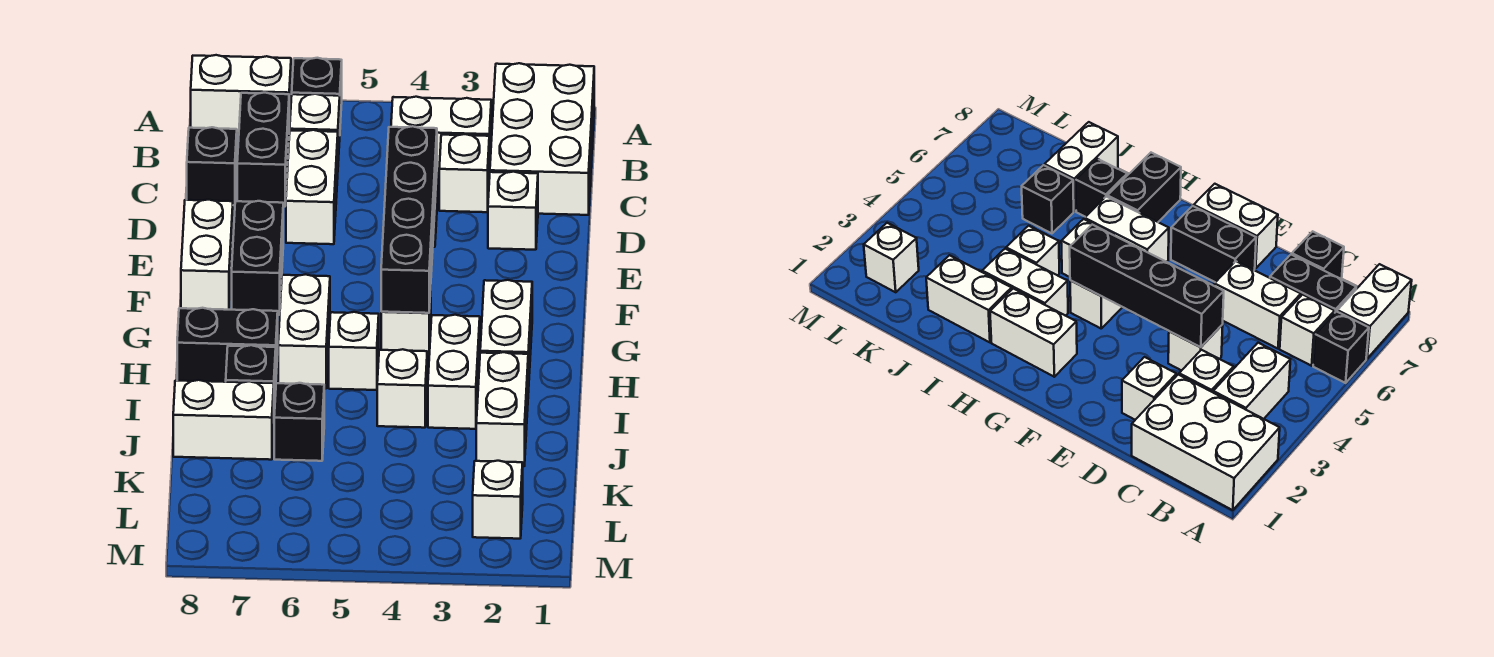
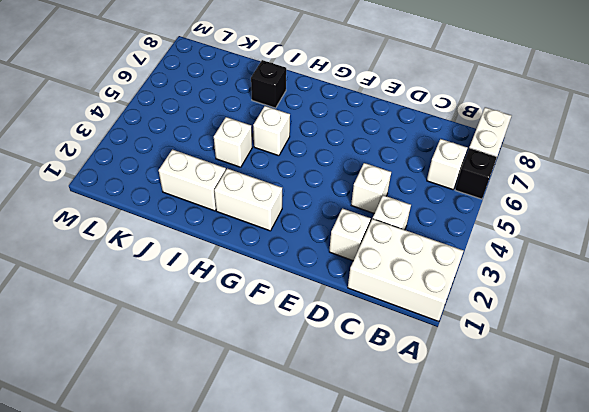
none -> white brick B3:B4 level 1
none -> black brick B7:C7 level 1
none -> white brick C6:D6 level 1

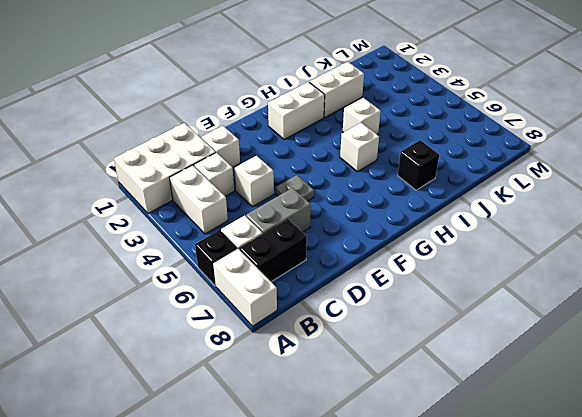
grey brick C6:D6 level 1 -> white brick C6:D6 level 1
grey plate E5 level 1 -> none
none -> black brick C8 level 1
none -> black brick E7:F7 level 1
none -> white brick E8:F8 level 1

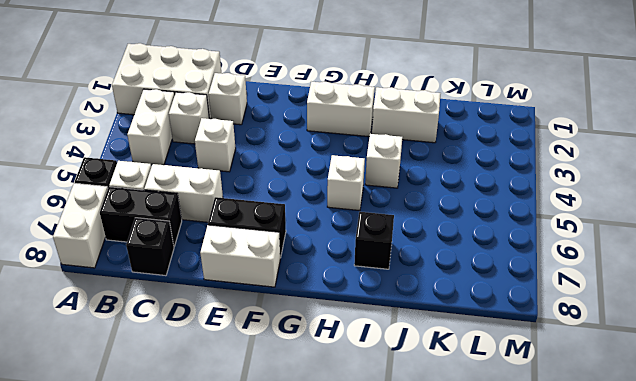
none -> white brick G4 level 1
none -> white brick G6:H6 level 1
none -> white brick H3:I3 level 1

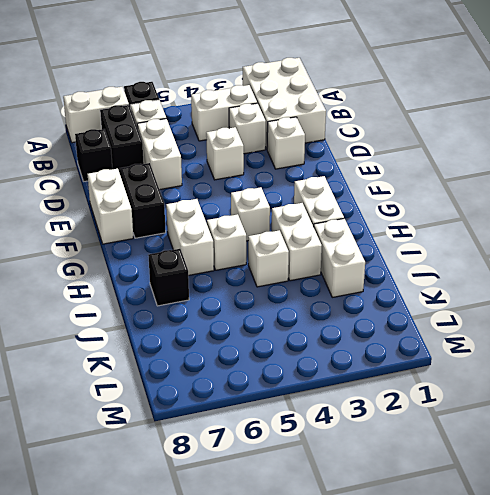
none -> black brick H7:H8 level 1
none -> black brick J6 level 1
none -> white brick J7:J8 level 1

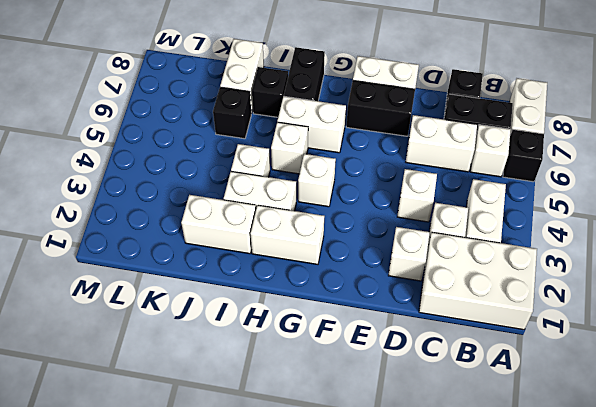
none -> white brick L2 level 1
none -> black brick D4:G4 level 2

